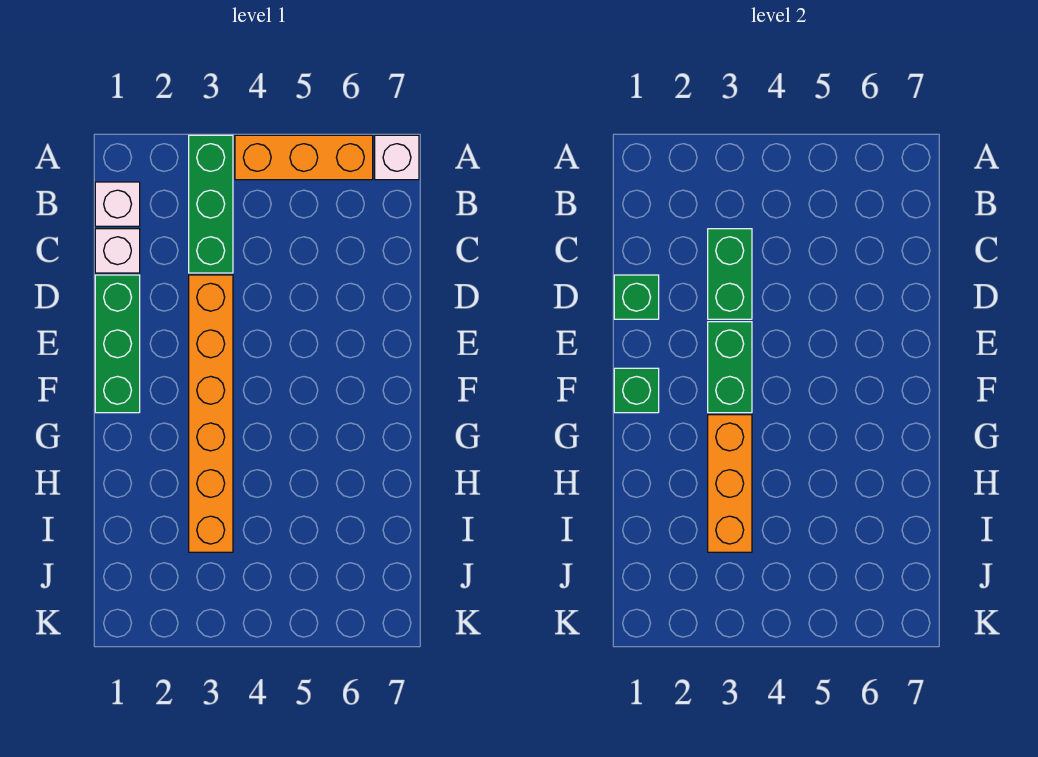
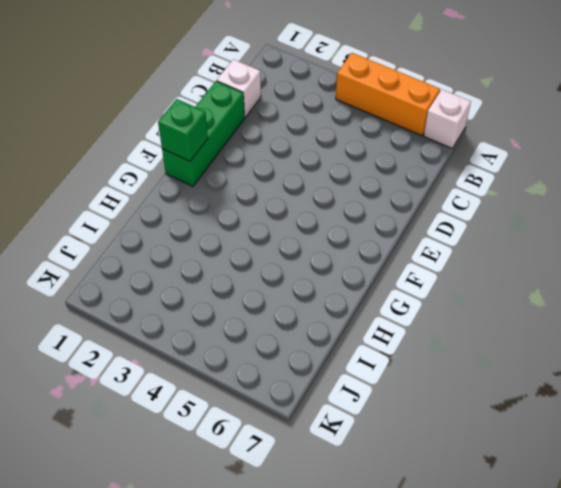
none -> green brick A3:C3 level 1
none -> white brick B1 level 1
none -> orange brick D3:I3 level 1

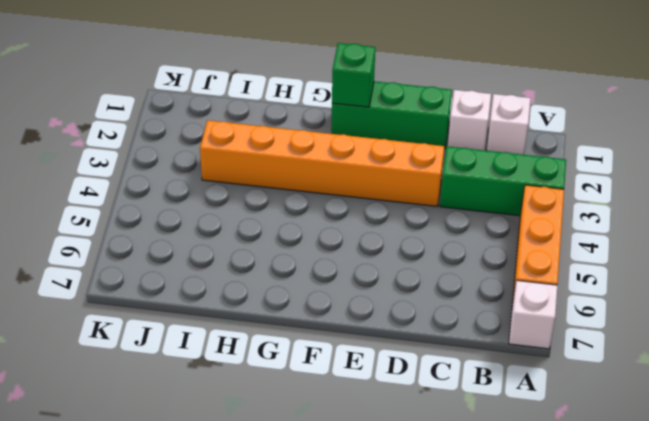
none -> green brick C3:D3 level 2
none -> green brick D1 level 2
none -> green brick E3:F3 level 2

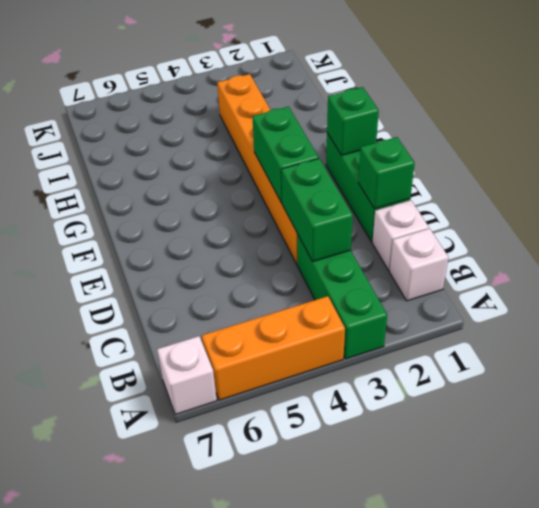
none -> orange brick G3:I3 level 2

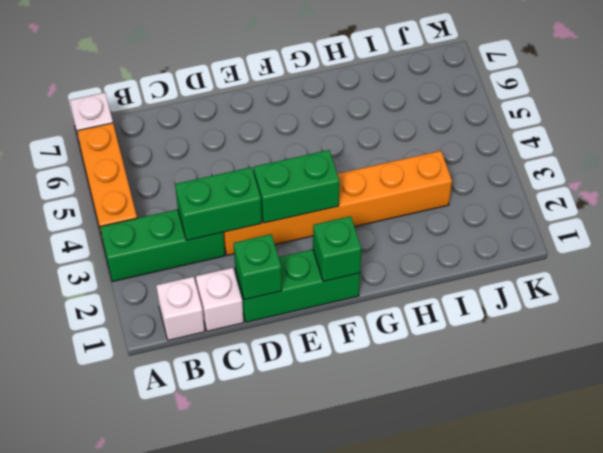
none -> orange brick G3:I3 level 2

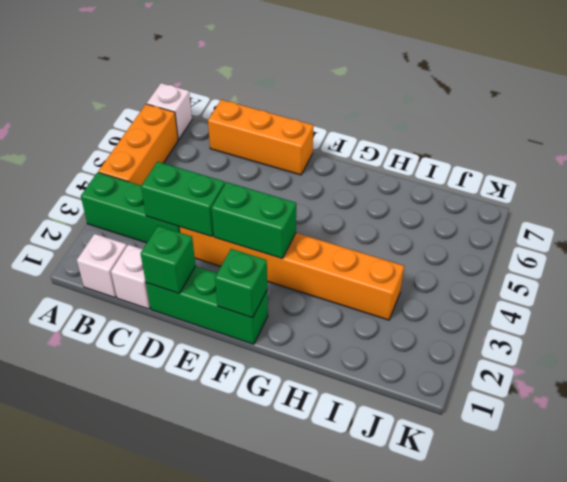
orange brick C7:E7 level 1 -> orange brick G3:I3 level 2

